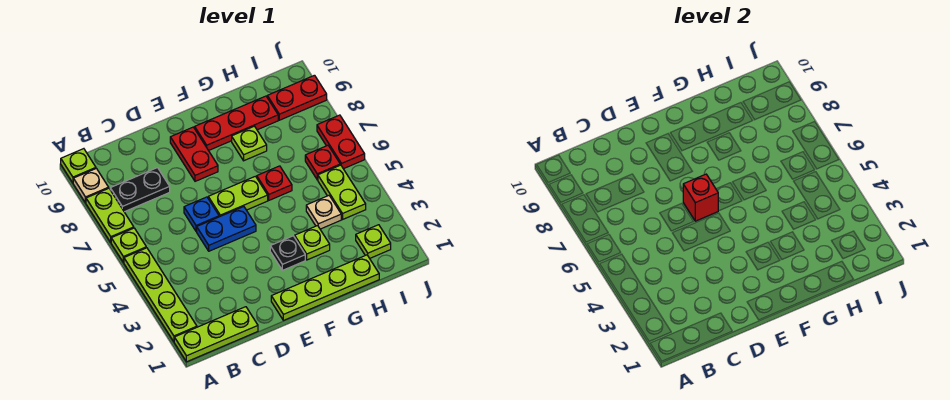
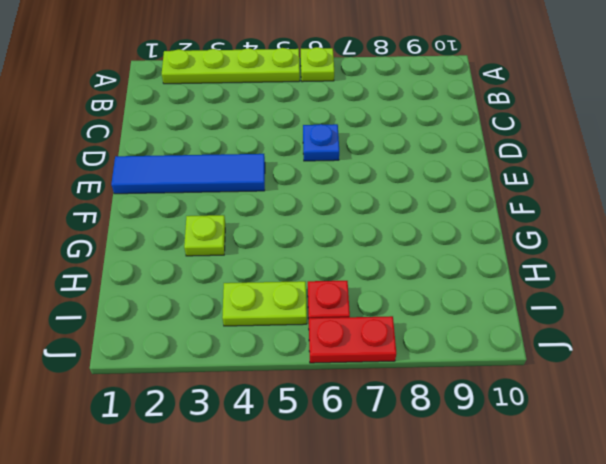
blue tile E1:E4 level 1 -> lime plate E1:H1 level 1
none -> lime plate A1:C1 level 1
none -> lime plate A7:A8 level 1
none -> tan plate A9 level 1

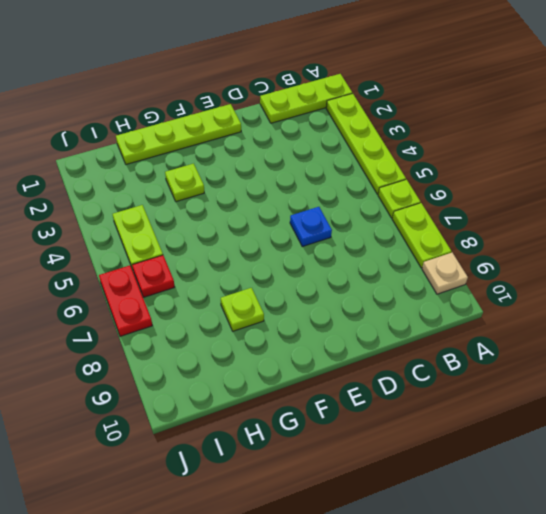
none -> lime plate A10 level 1
none -> black plate B8:C8 level 1
none -> blue plate D5:E5 level 1

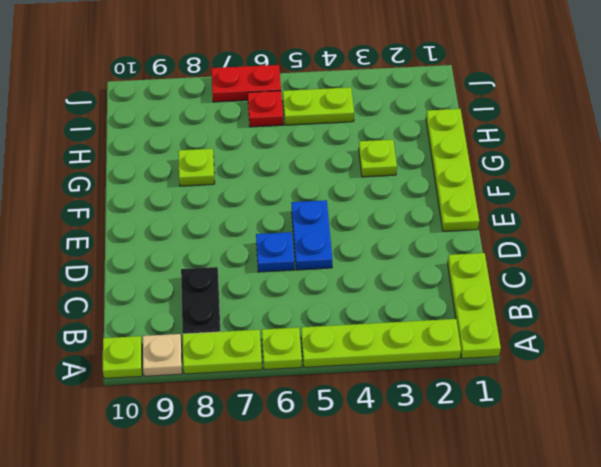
none -> lime plate E6:F6 level 1
none -> red plate E8:E9 level 1
none -> black plate F3 level 1

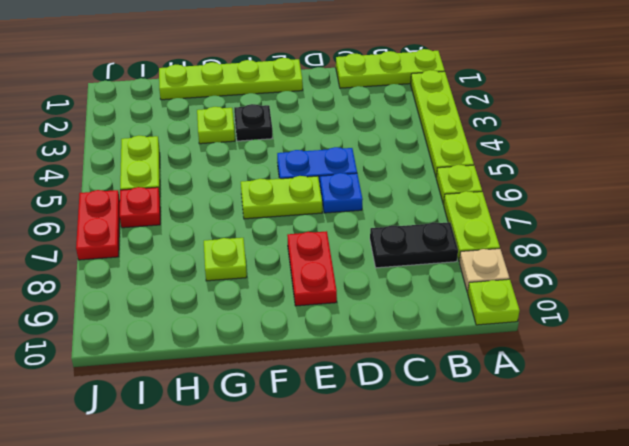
none -> red plate F9:H9 level 1
none -> red plate G6 level 1
none -> tan plate H4 level 1

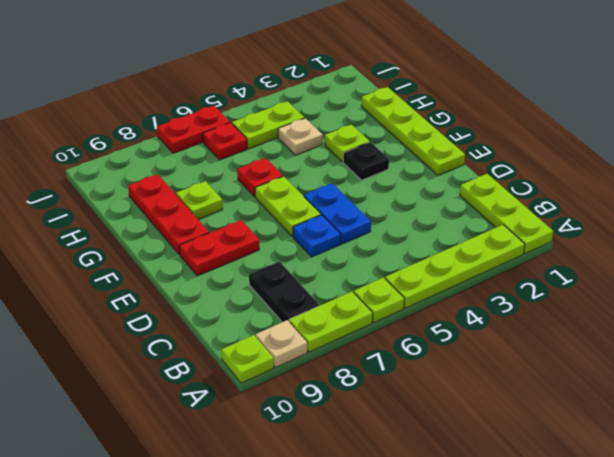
none -> lime plate I2 level 1
none -> red plate I9:J9 level 1
none -> red brick E6 level 2

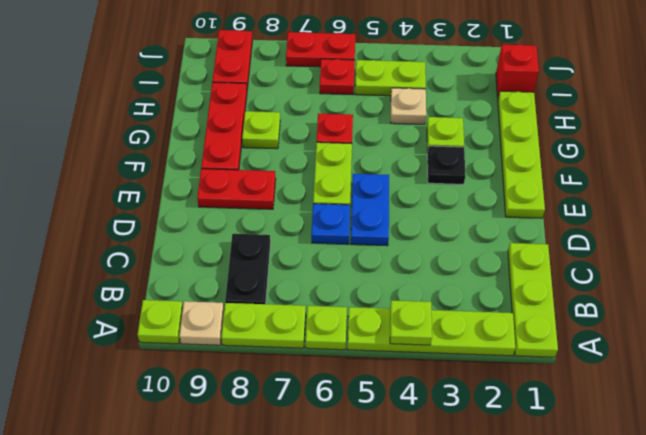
lime plate A4 level 2 -> lime plate I2 level 1
red brick I1 level 1 -> red brick E6 level 2

